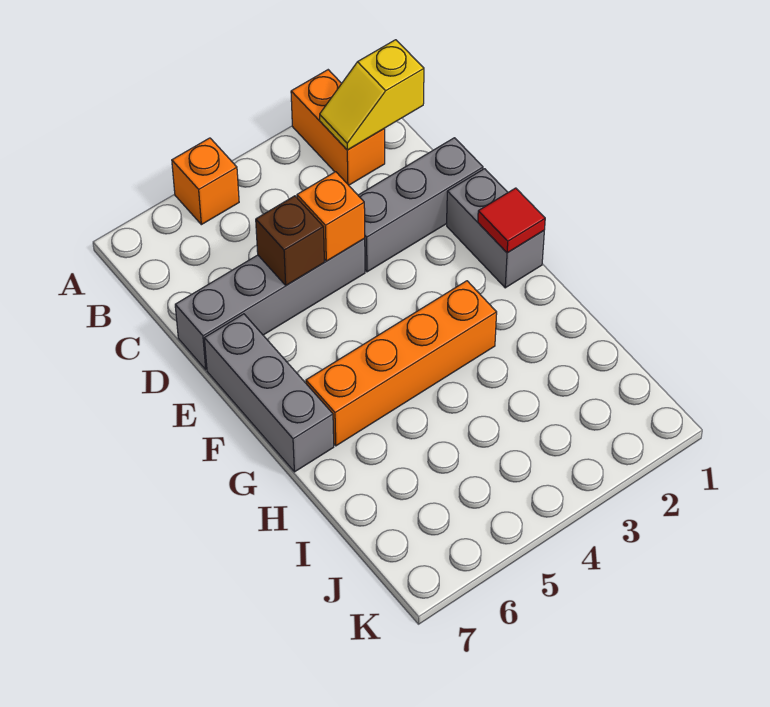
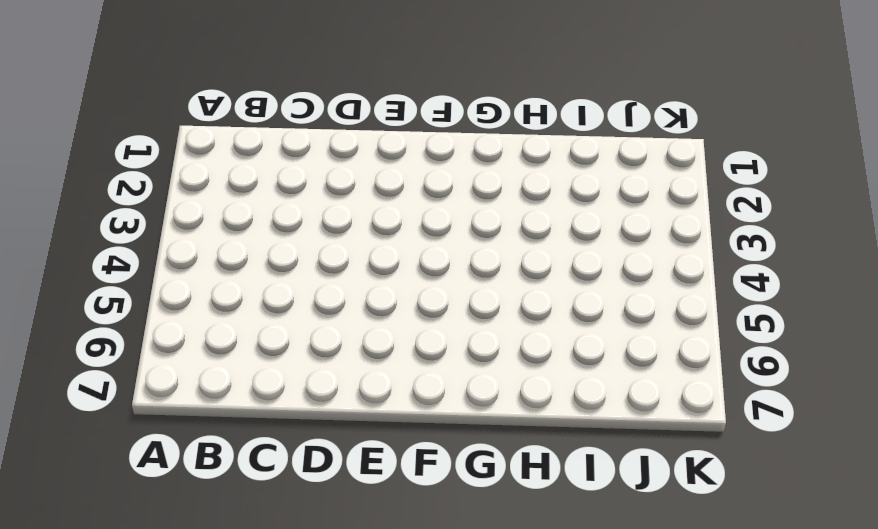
none -> orange brick A2:B2 level 1
none -> orange brick A5 level 1

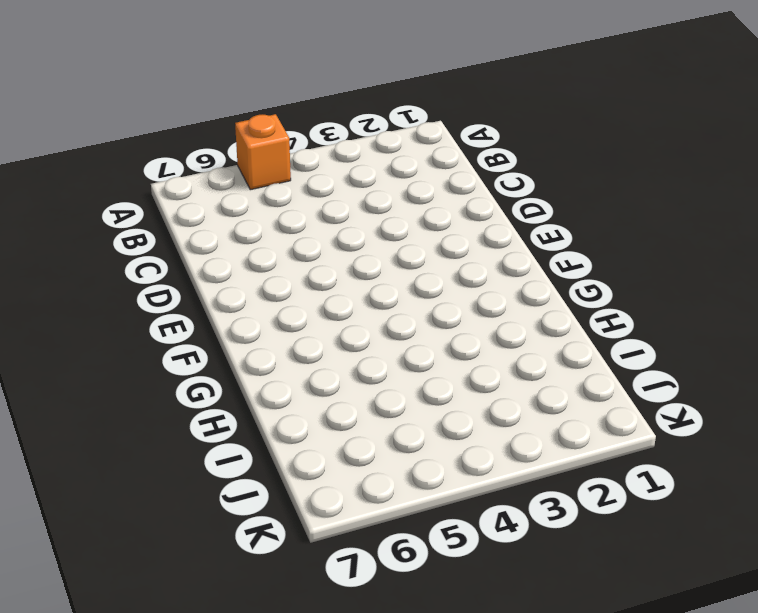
none -> orange brick A2:B2 level 1
none -> grey brick D1:D3 level 1

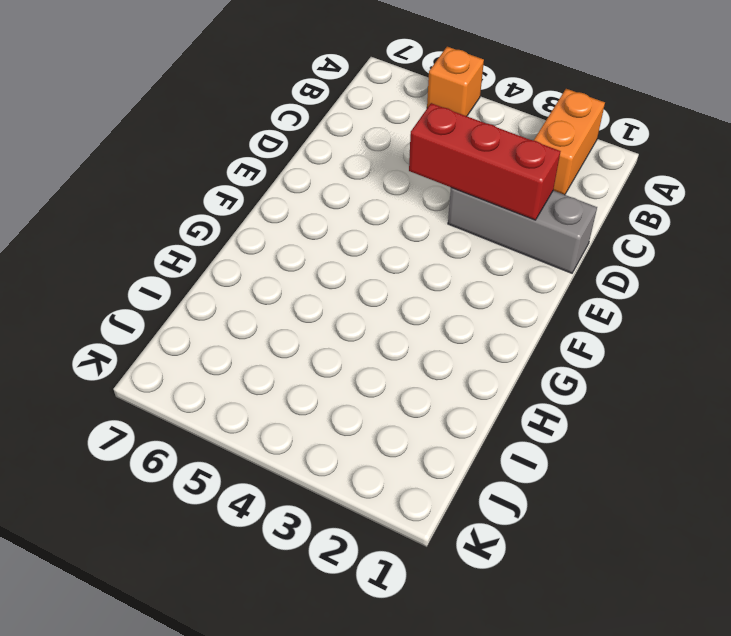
red brick D2:D4 level 2 -> orange brick D4 level 2
none -> grey brick D4:D7 level 1
none -> grey brick E1:F1 level 1

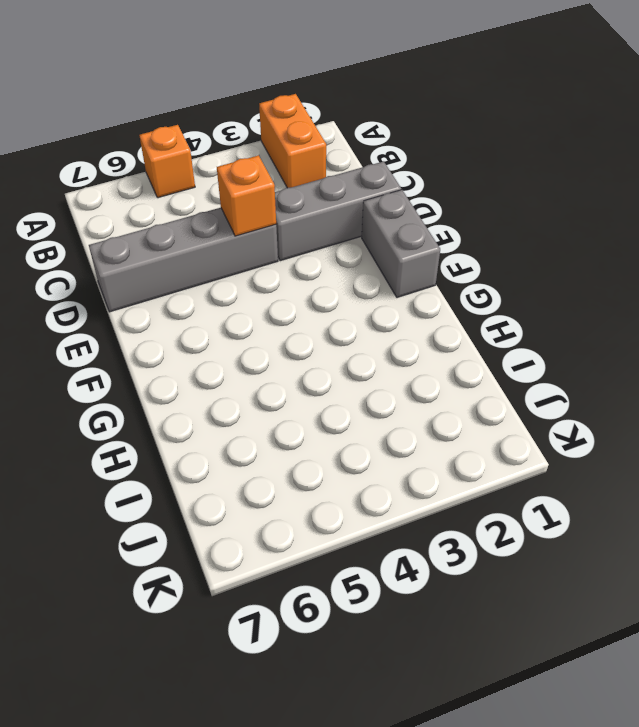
none -> grey brick E7:G7 level 1
none -> orange brick G3:G6 level 1

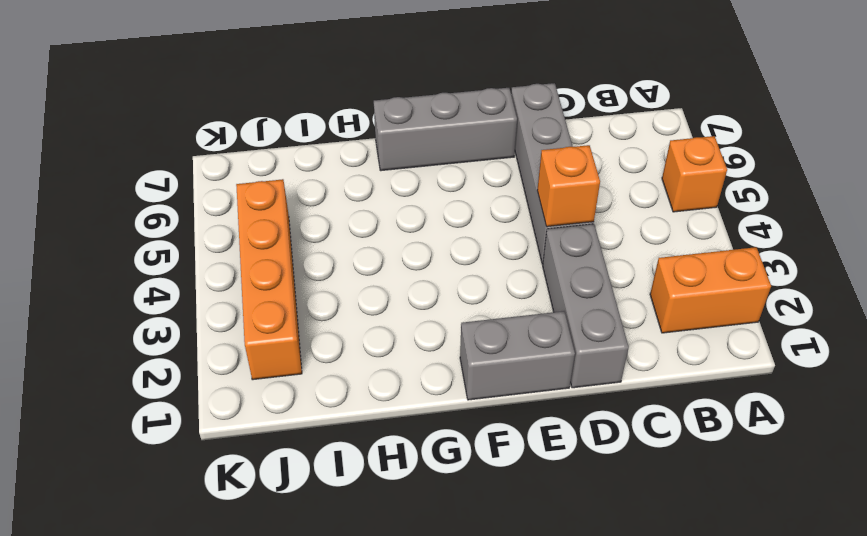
orange brick J2:J5 level 1 -> orange brick G3:G6 level 1
none -> yellow slope B1:B2 level 2 top 1
none -> brown brick D5 level 2

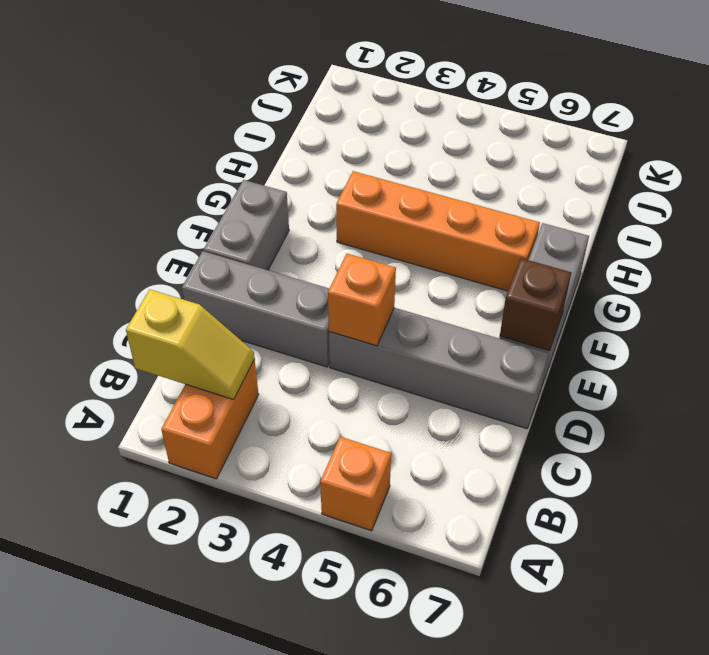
brown brick E7 level 2 -> brown brick D5 level 2
none -> red tile F1 level 2

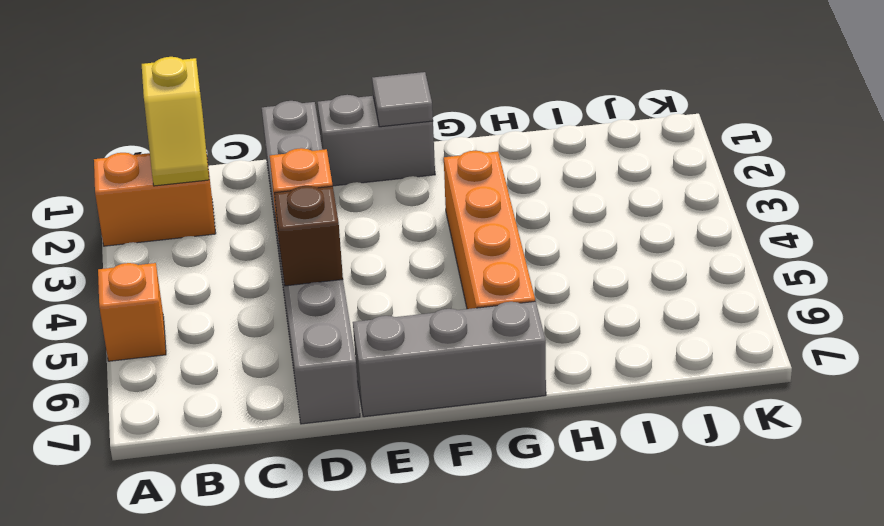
grey tile F1 level 2 -> red tile F1 level 2

